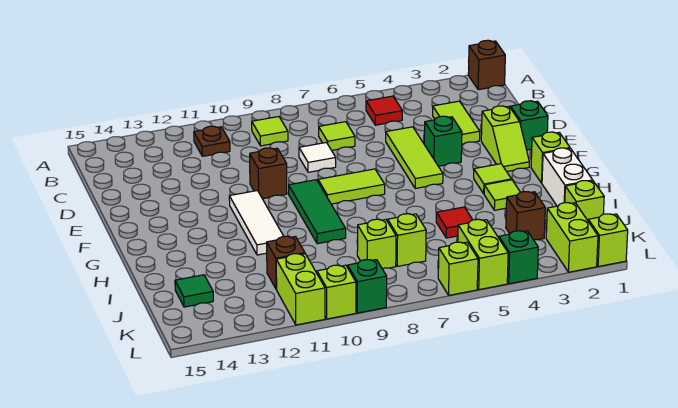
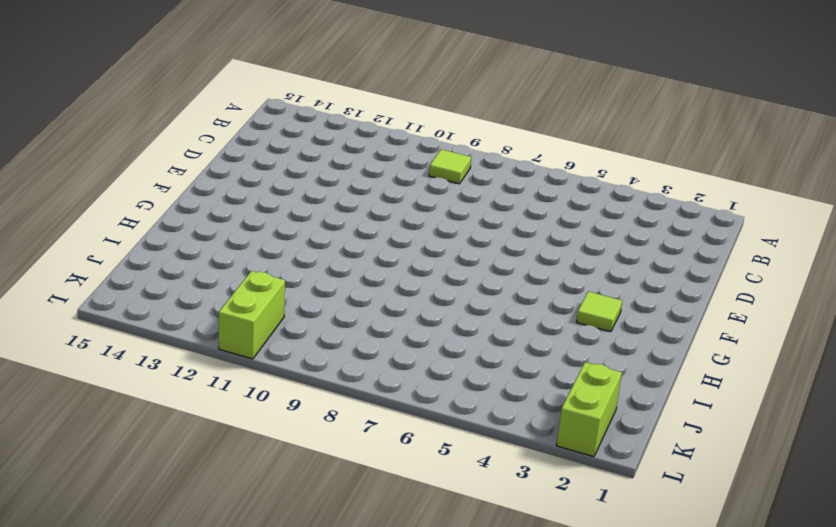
none -> brown brick A1 level 1
none -> red tile B5 level 1
none -> brown plate B11 level 1
none -> lime tile C3:D3 level 1

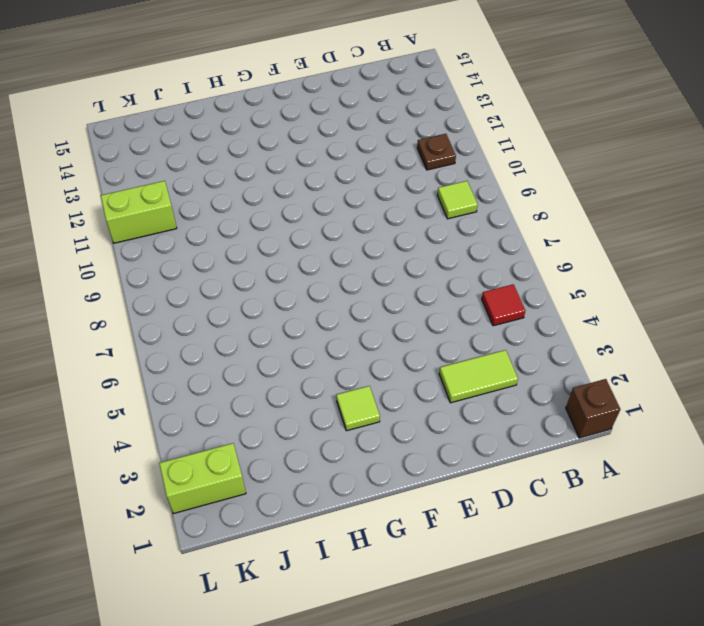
none -> lime tile C7 level 1
none -> lime tile D5:F5 level 1
none -> white tile D8 level 1
none -> green brick E1 level 1

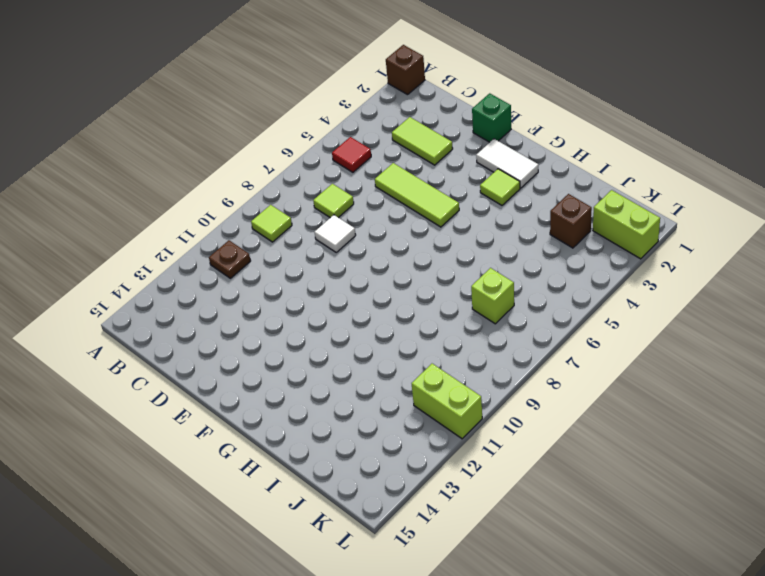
white tile F2:G2 level 1 -> lime slope E2:F2 level 1 top E
none -> green brick E4 level 1
none -> brown brick E10 level 1
none -> lime tile F7:F8 level 1
none -> green tile F9:H9 level 1

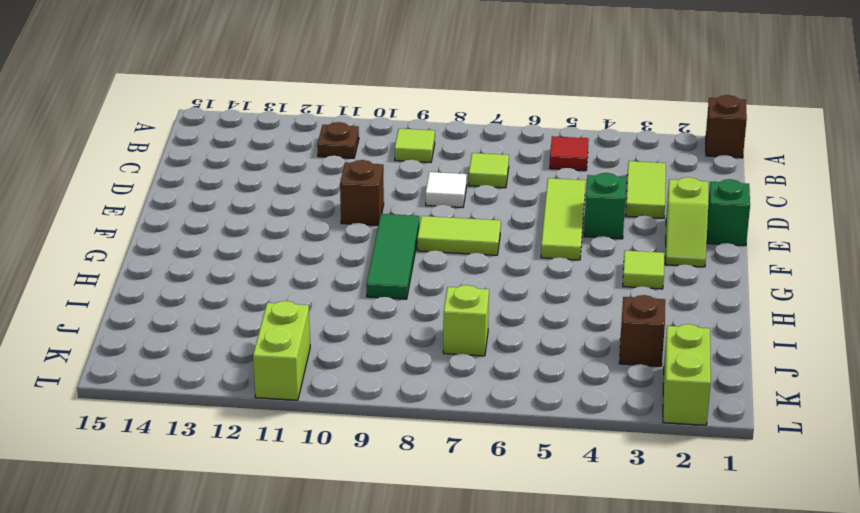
none -> white tile F11:H11 level 1
none -> lime brick G1 level 1
none -> white brick H1:I1 level 1
none -> lime tile H3 level 1

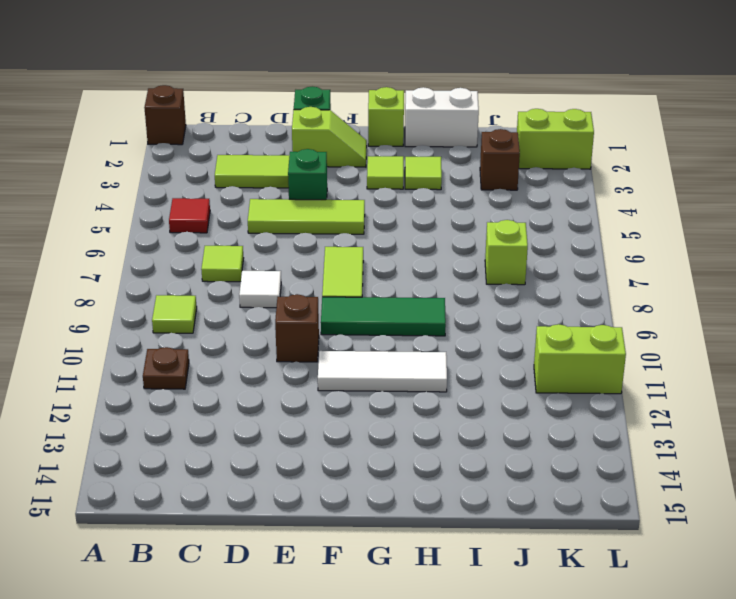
none -> red tile I5 level 1
none -> lime brick J1 level 1
none -> lime brick J8 level 1
none -> brown brick J11 level 1

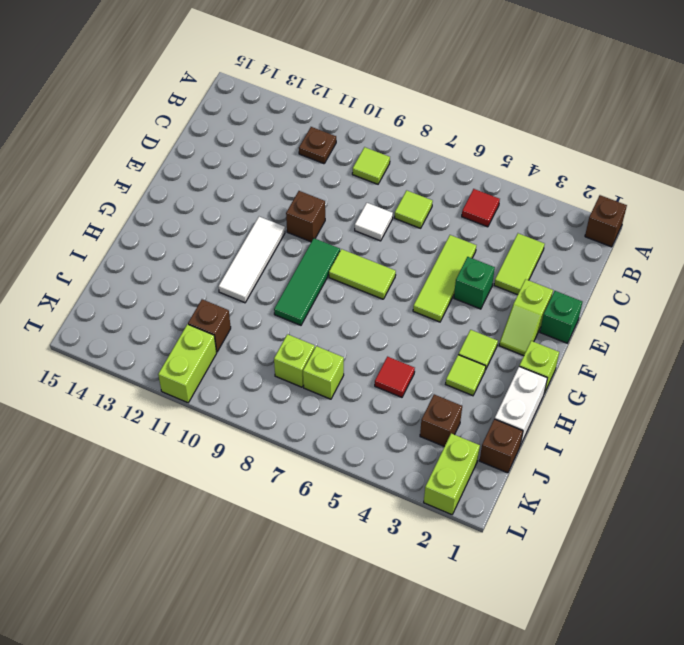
brown brick J1 level 1 -> lime brick J1 level 1
none -> green tile J14 level 1
none -> lime brick K5:L5 level 1
none -> lime brick L1 level 1
none -> green brick L4 level 1

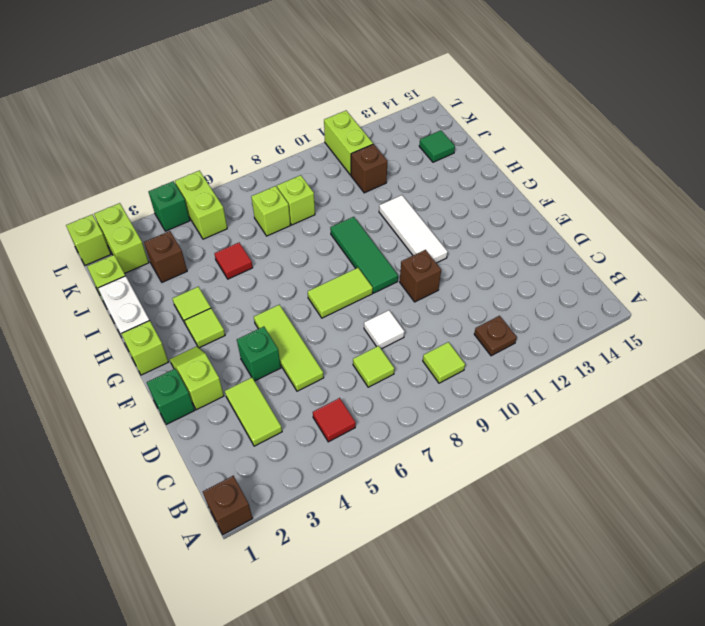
none -> lime brick L6 level 1
none -> green brick L9 level 1
none -> lime brick L10 level 1

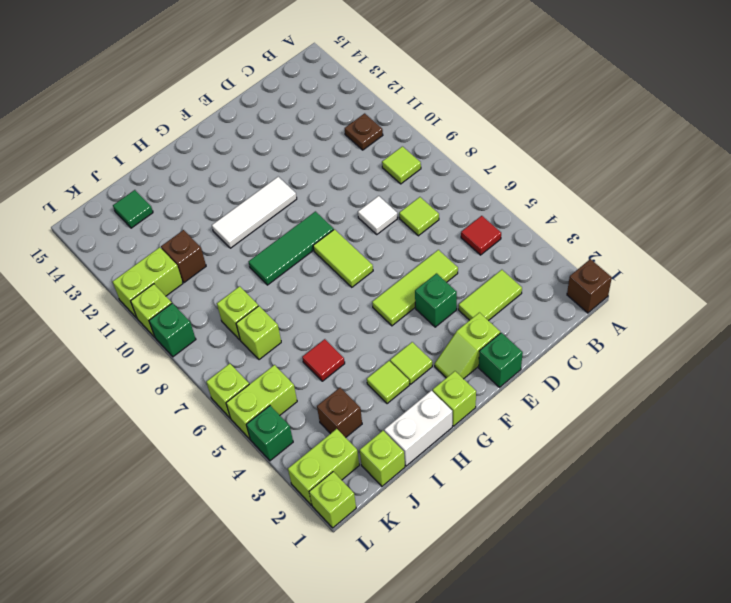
none -> brown brick E10 level 1

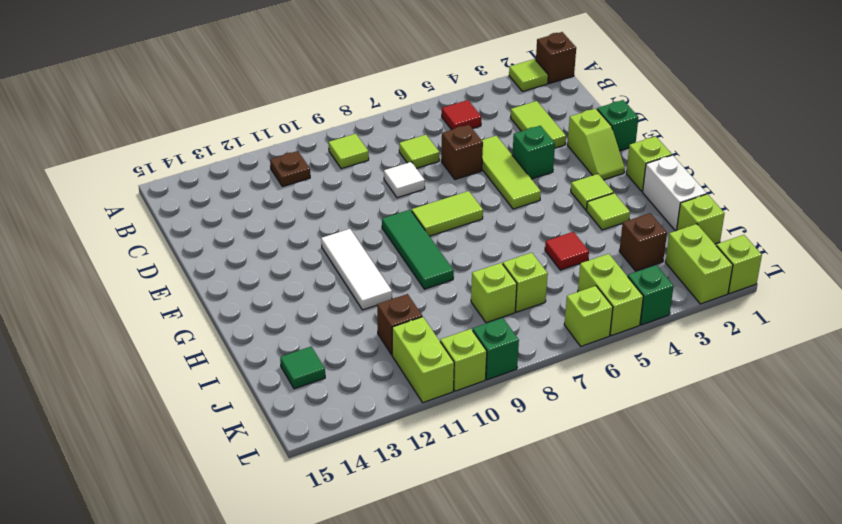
lime tile A2 level 1 -> none
brown brick D6 level 1 -> brown brick E10 level 1

